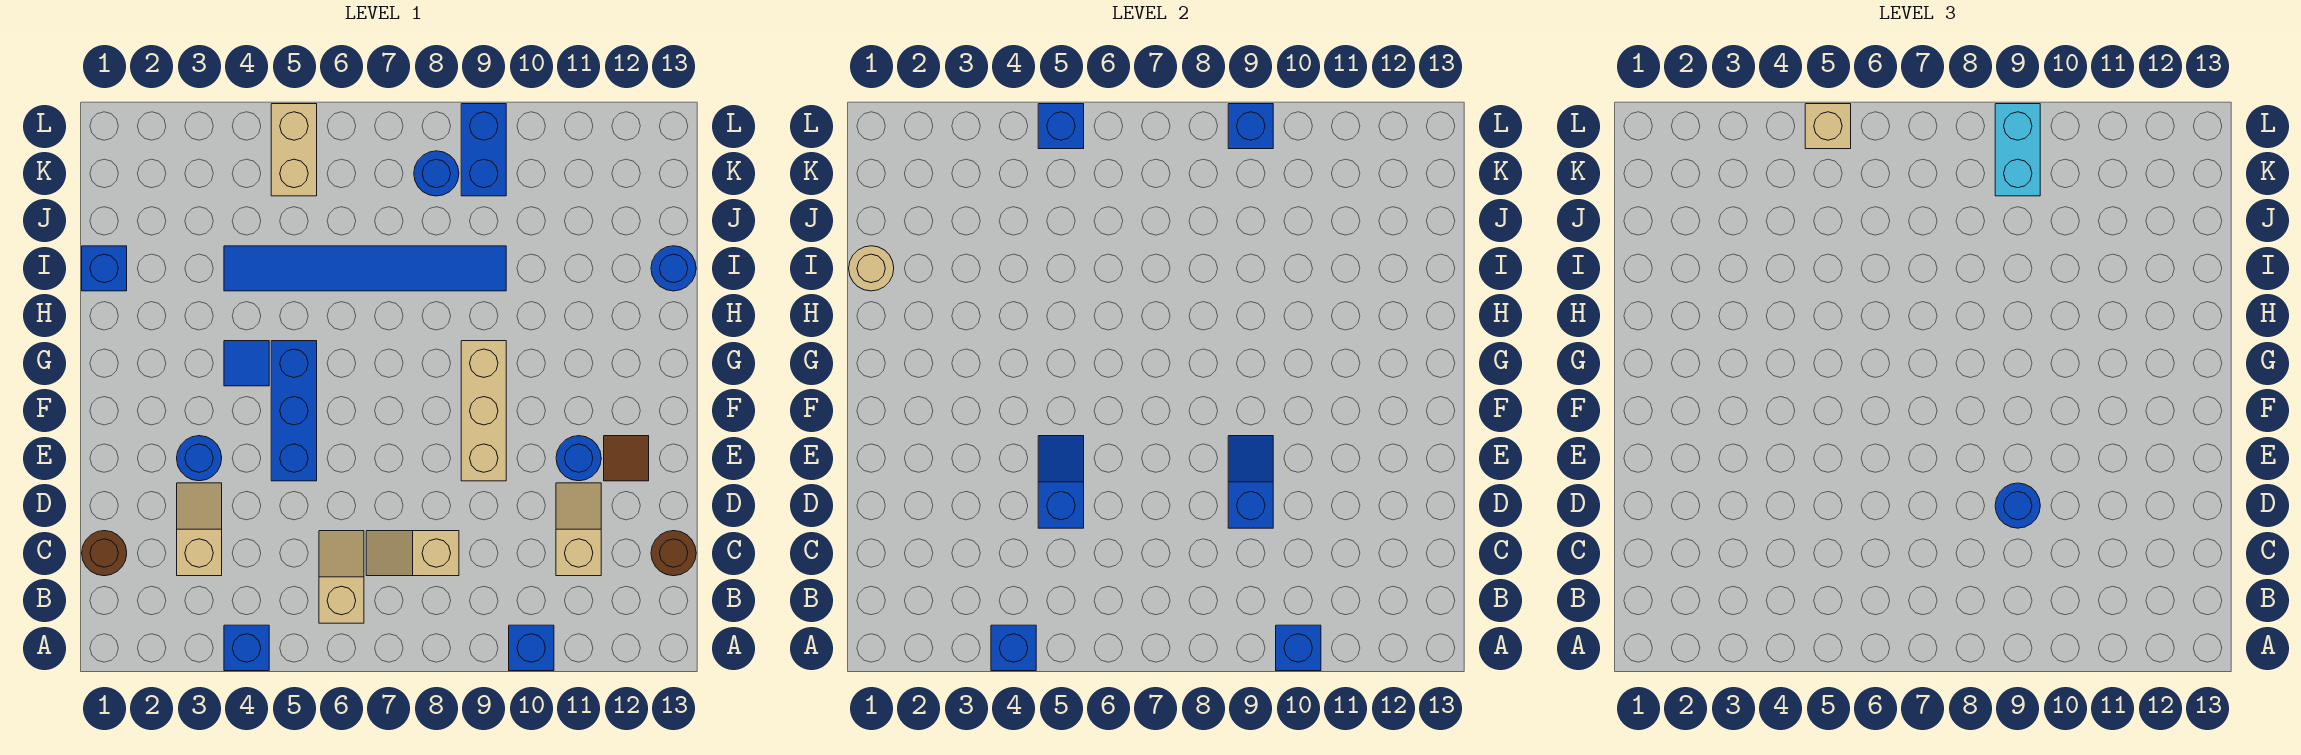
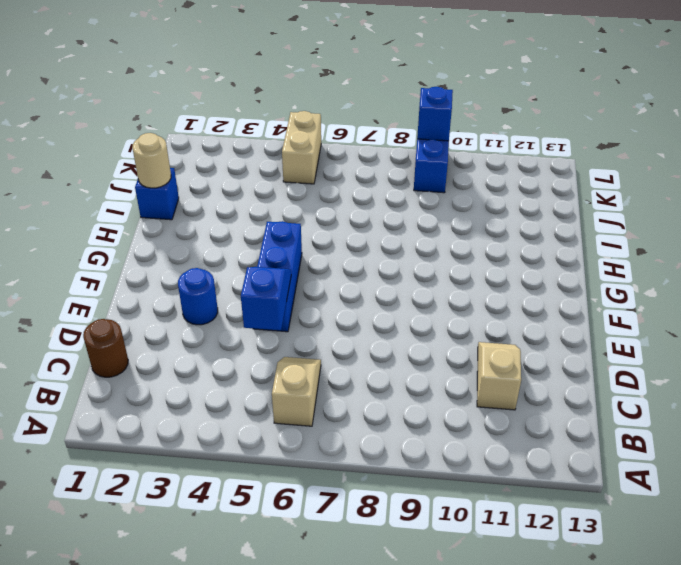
none -> blue brick A4 level 1
none -> blue brick A10 level 1
none -> tan slope C3:D3 level 1 top C
none -> tan slope C7:C8 level 1 top 8

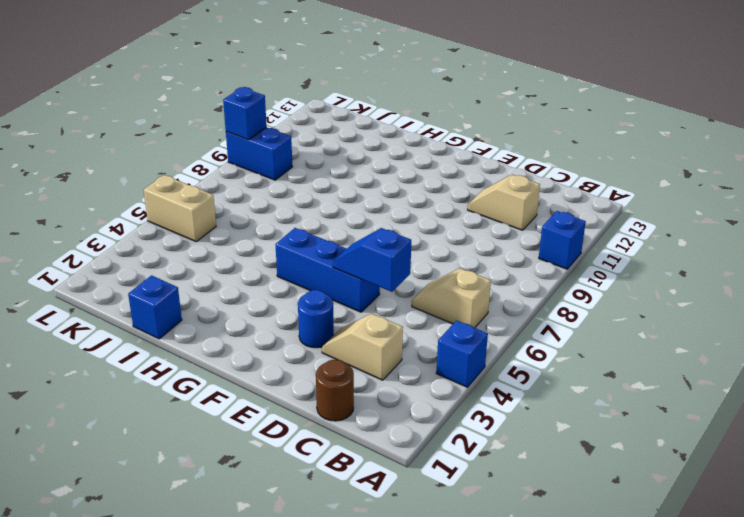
none -> tan slope C7:C8 level 1 top 8
none -> brown round brick C13 level 1
none -> tan brick E9:G9 level 1
none -> blue round brick E11 level 1

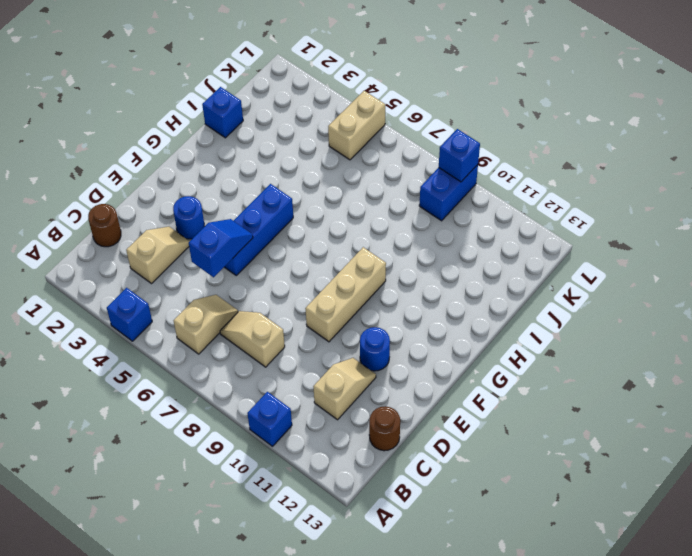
none -> brown tile E12 level 1
none -> blue tile G4 level 1
none -> blue tile I4:I9 level 1
none -> blue round brick I13 level 1

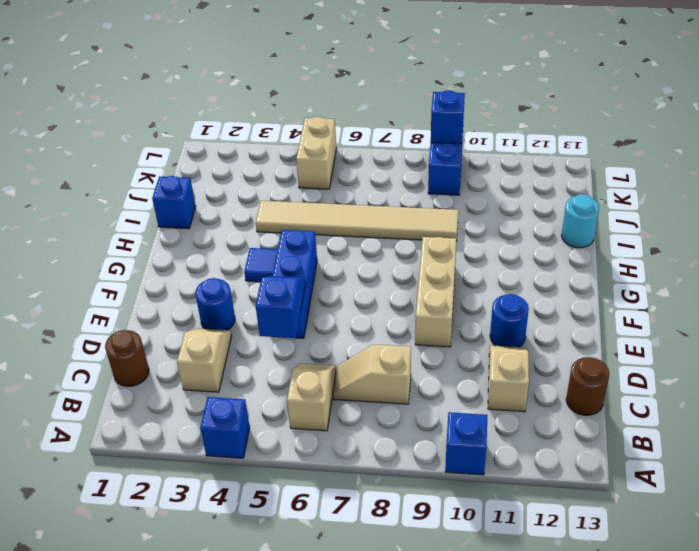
tan tile I4:I9 level 1 -> blue tile I4:I9 level 1
cyan round brick I13 level 1 -> blue round brick I13 level 1
none -> brown tile E12 level 1
none -> blue round brick K8 level 1
none -> blue brick A4 level 2
none -> blue brick A10 level 2

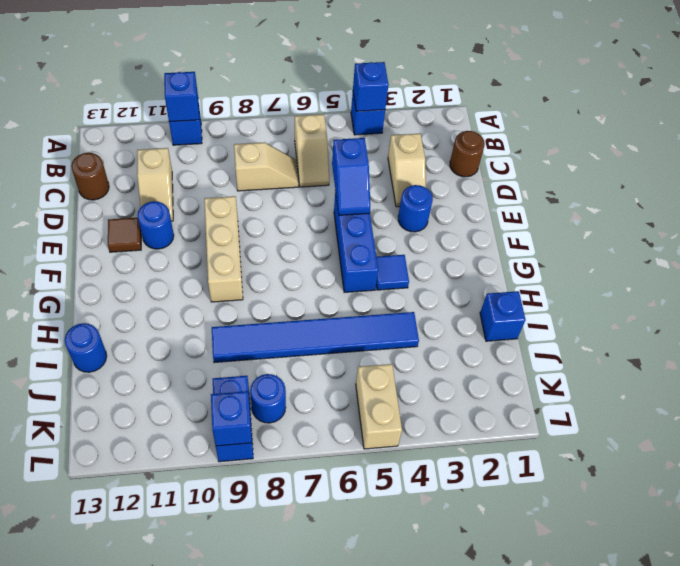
none -> blue slope D9:E9 level 2 top D
none -> tan round brick I1 level 2
none -> blue brick L5 level 2
none -> blue round brick D9 level 3

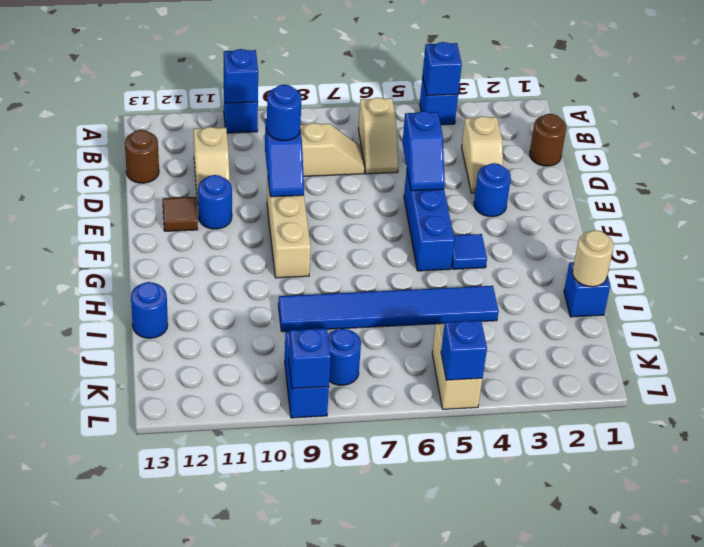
none -> cyan brick K9:L9 level 3
none -> tan brick L5 level 3

